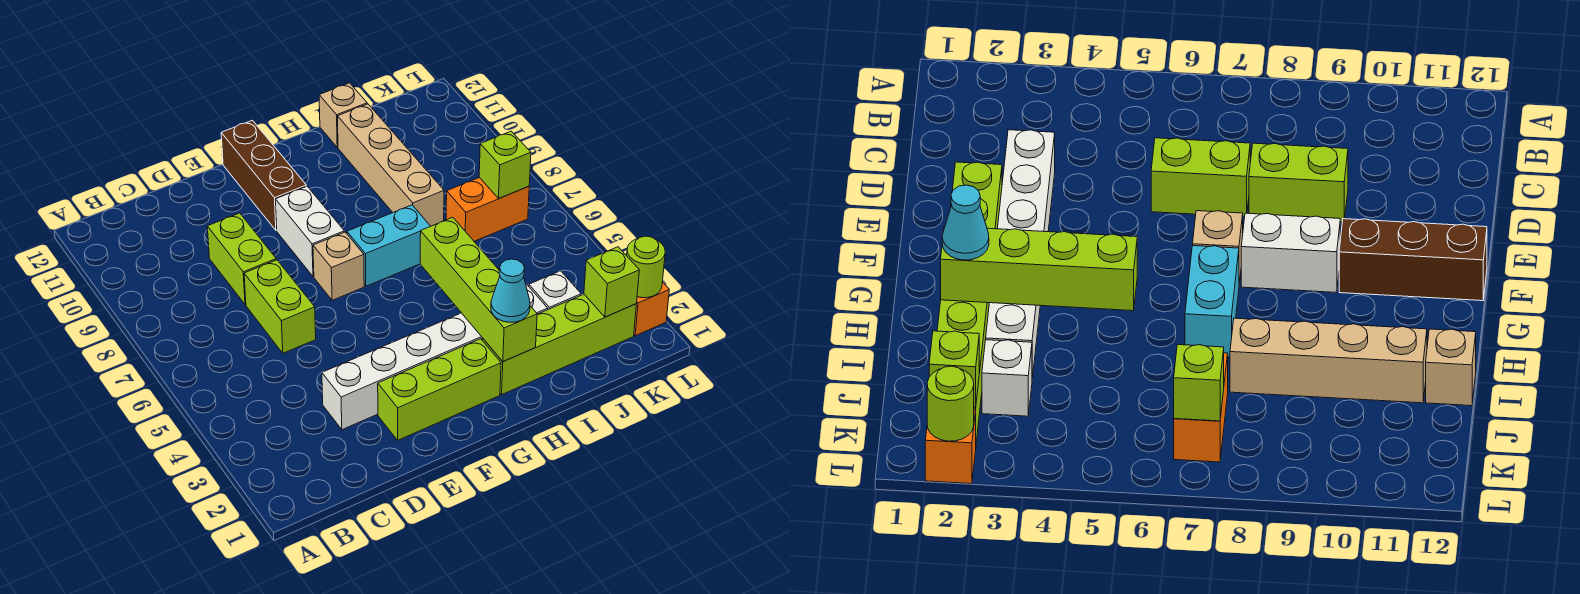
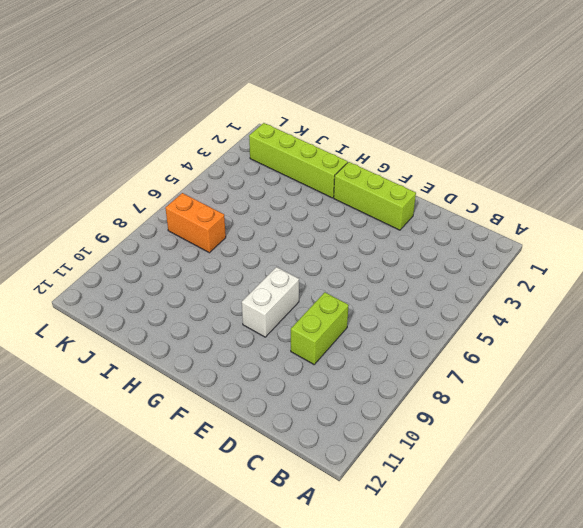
none -> white brick D3:I3 level 1
none -> lime brick D6:D7 level 1
none -> tan brick F7 level 1

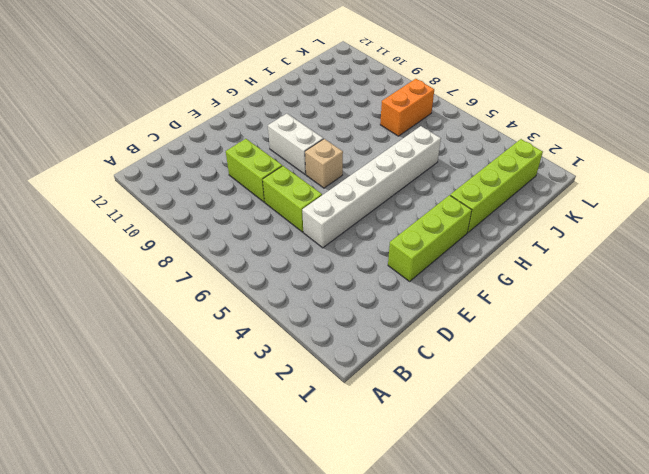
white brick D5:I5 level 1 -> white brick D3:I3 level 1
none -> brown brick F10:F12 level 1
none -> cyan brick G7:H7 level 1
none -> tan brick I8:I11 level 1

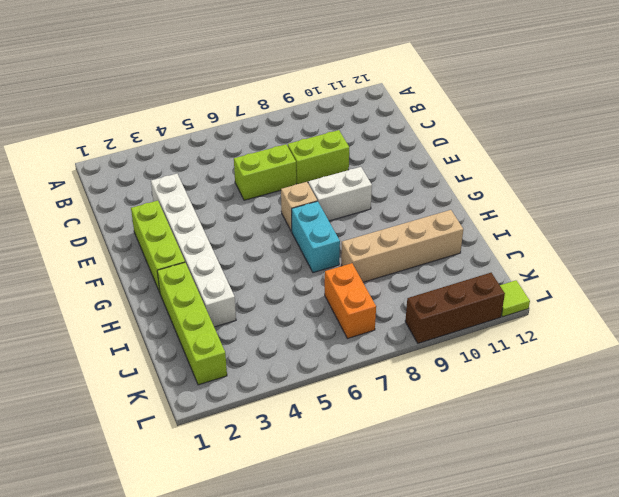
brown brick L9:L11 level 1 -> brown brick F10:F12 level 1
lime tile L12 level 1 -> none
none -> tan brick I12 level 1
none -> white brick J3 level 1
none -> orange brick L2 level 1

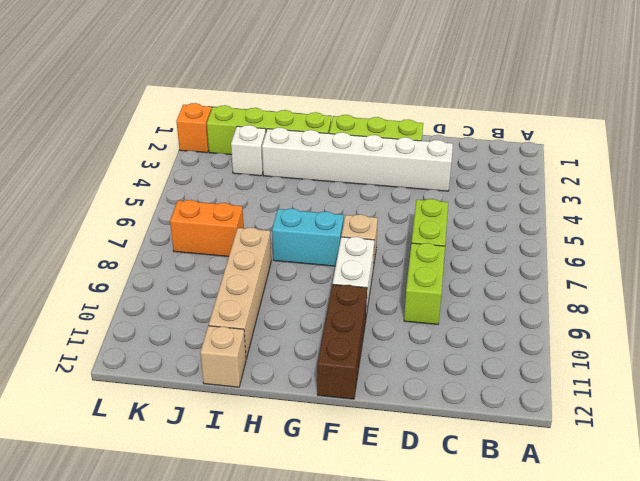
none -> lime brick H2:H5 level 2
none -> lime brick K2 level 2
none -> lime brick K7 level 2

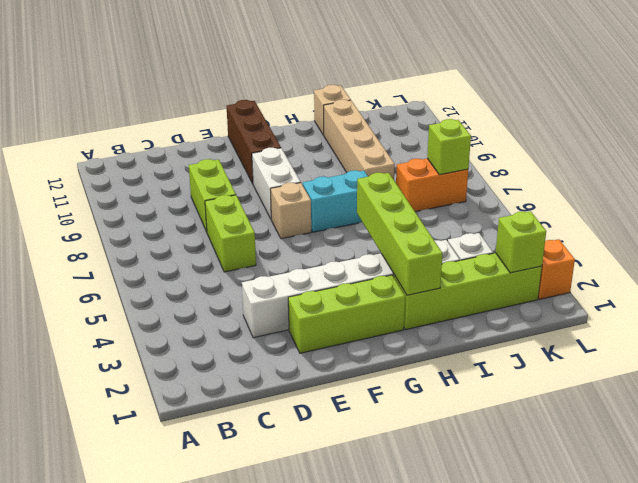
none -> lime round brick L2 level 2
none -> cyan cone H2 level 3

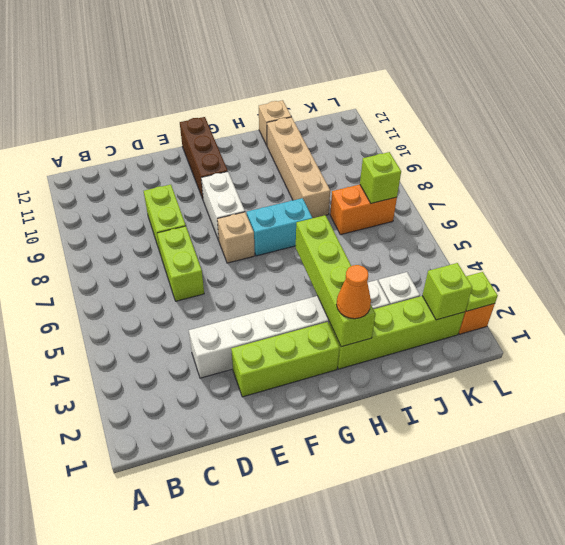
orange cone H2 level 3 -> cyan cone H2 level 3
lime plate L2 level 2 -> lime round brick L2 level 2

